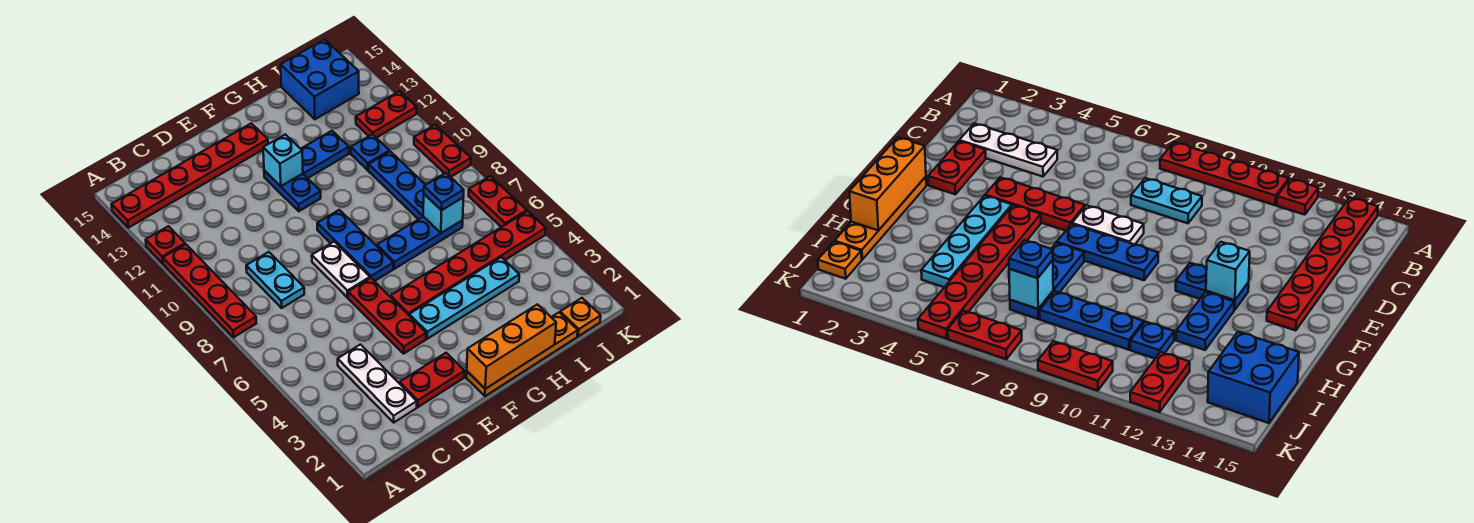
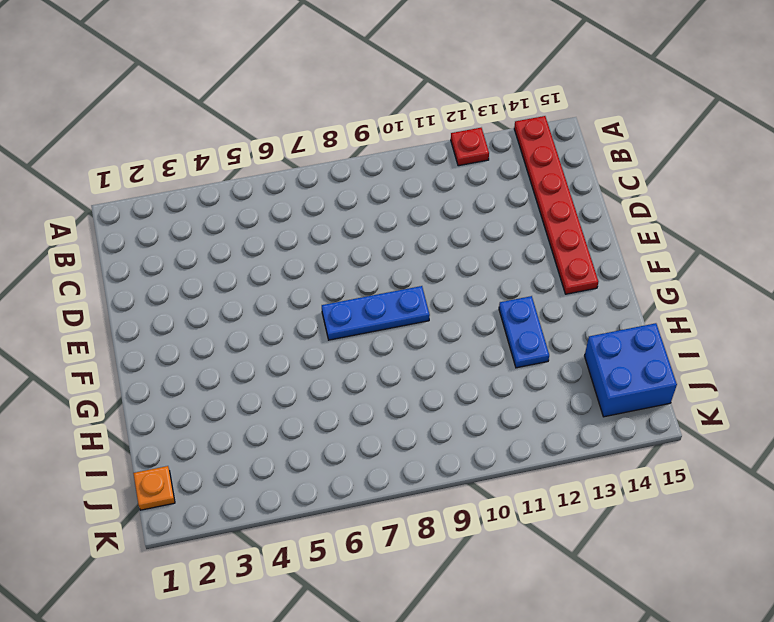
none -> red plate A8:A11 level 1
none -> white plate C2:C4 level 1
none -> cyan plate C8:C9 level 1

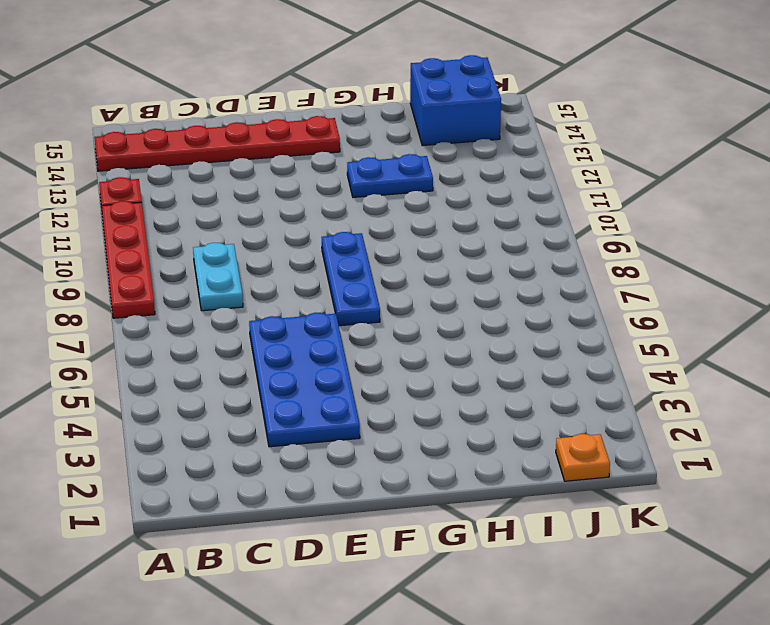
blue plate D3:E6 level 1 -> red plate E4:E6 level 1
none -> white plate C2:C4 level 1
none -> red plate D2:E2 level 1
none -> white plate E7:E8 level 1

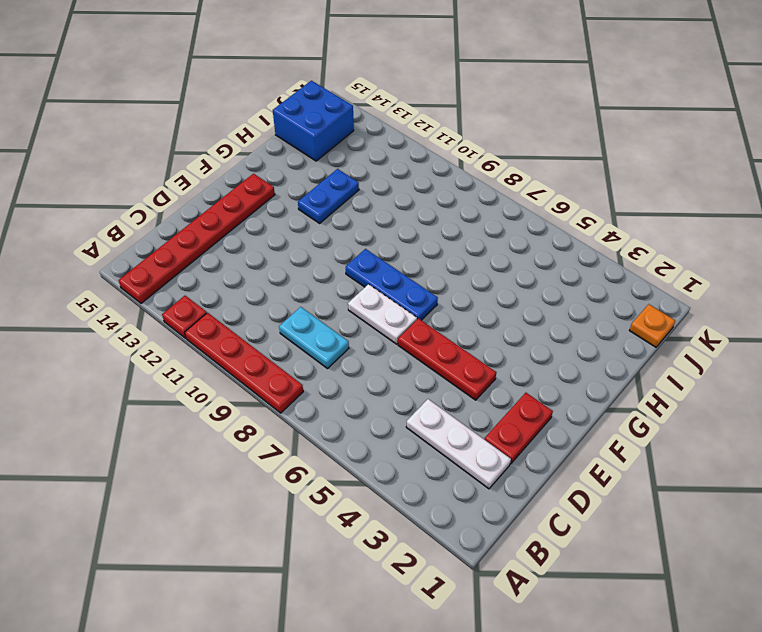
none -> orange plate F1:I1 level 1
none -> cyan plate F4:I4 level 1
none -> red plate F5:K5 level 1

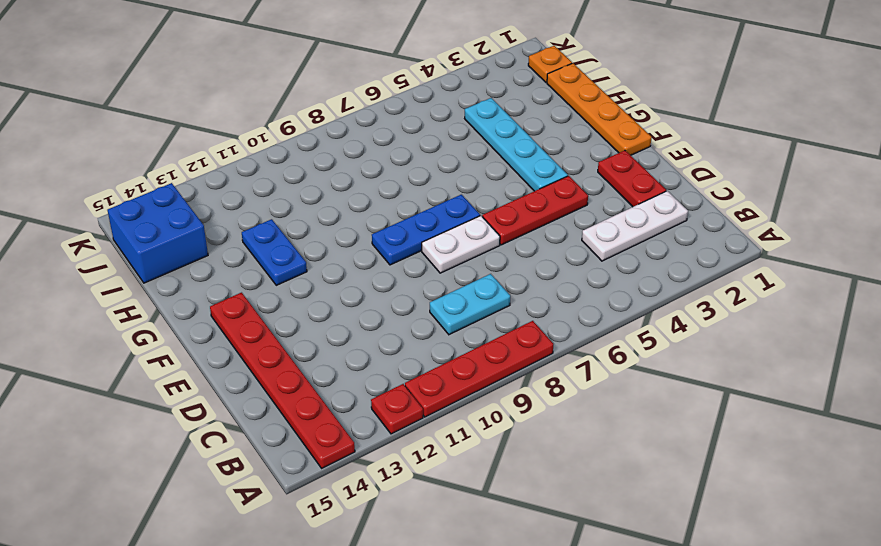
none -> red plate F5:K5 level 1
none -> blue plate F11:F12 level 1
none -> blue plate G7:I7 level 1

